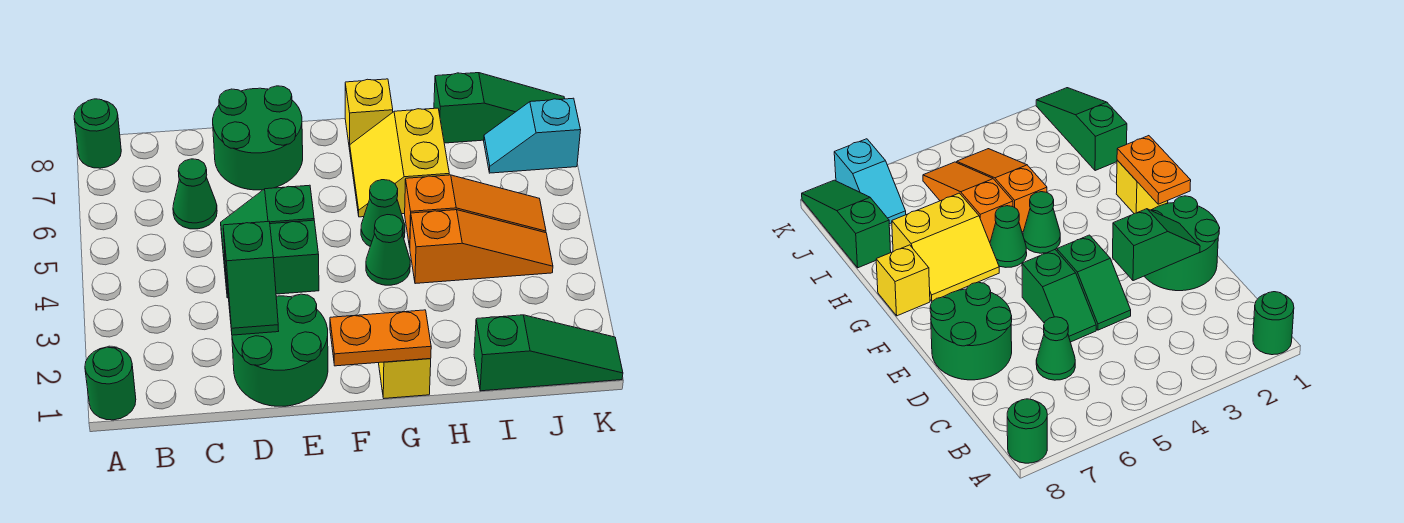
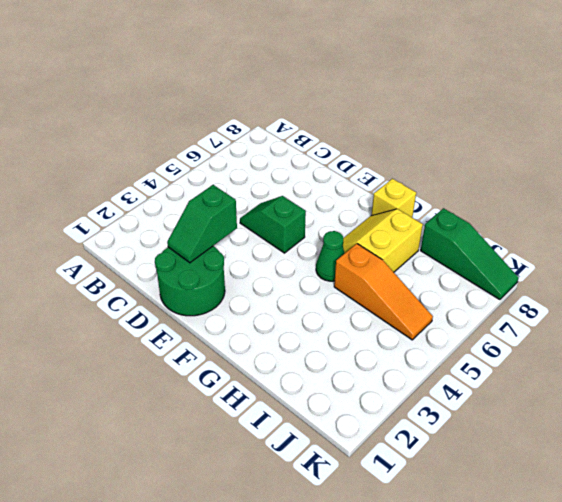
none -> green round brick A1 level 1
none -> green round brick A8 level 1
none -> green cone C6 level 1

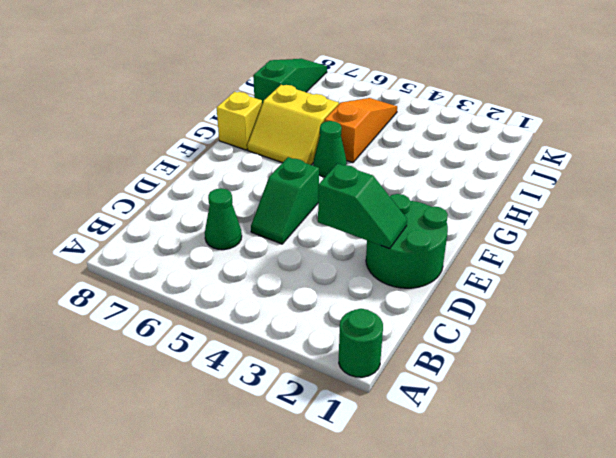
none -> green round brick A8 level 1
none -> green slope D4:E4 level 1 top E
none -> green round brick D7:E8 level 1

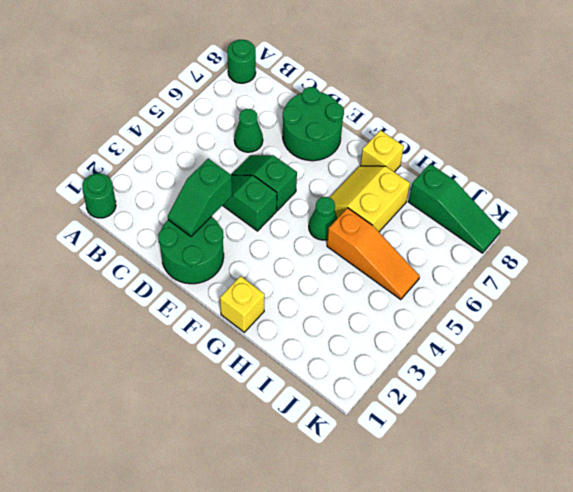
none -> green cone G4 level 1
none -> orange slope H4:J4 level 1 top H
none -> green slope I1:K1 level 1 top I

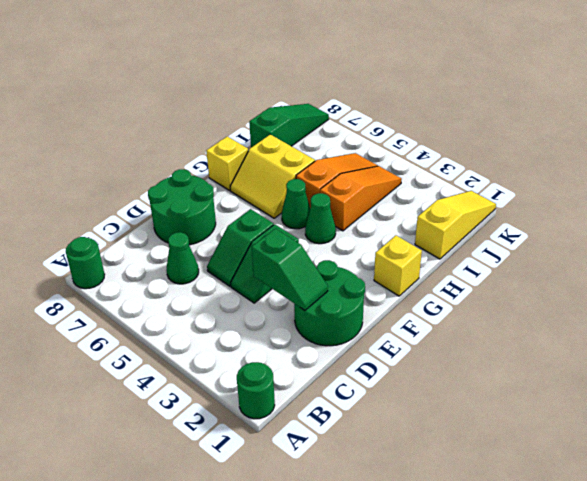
yellow slope I1:K1 level 1 top I -> green slope I1:K1 level 1 top I
none -> cyan slope J7:K7 level 1 top K
none -> orange plate F1:G1 level 2

